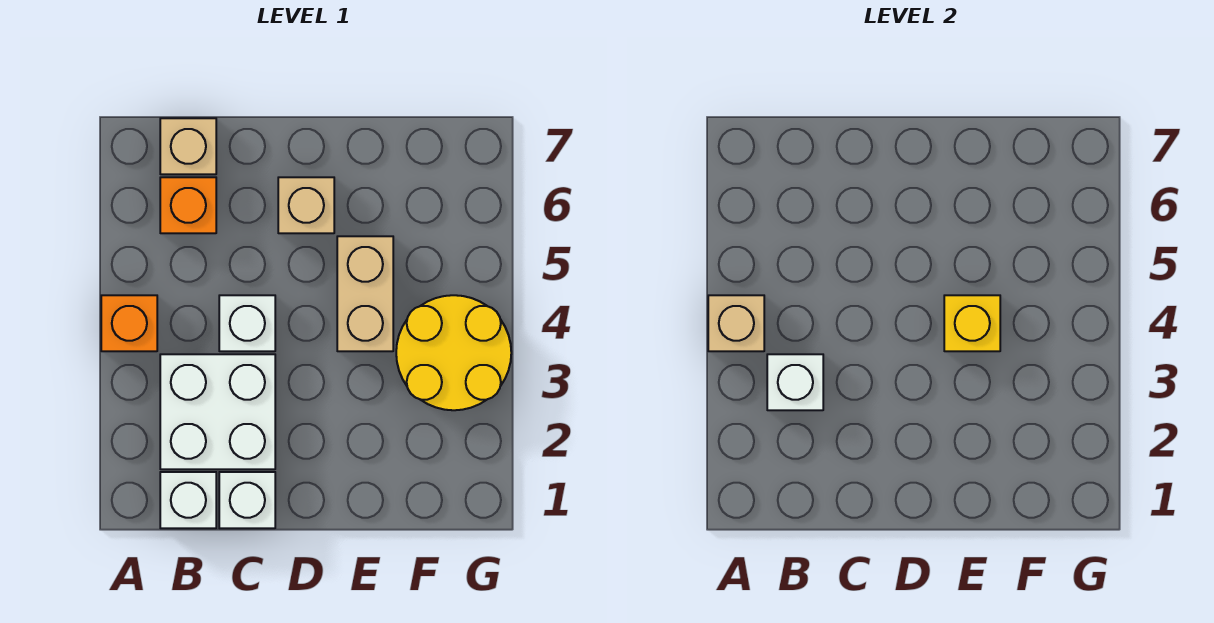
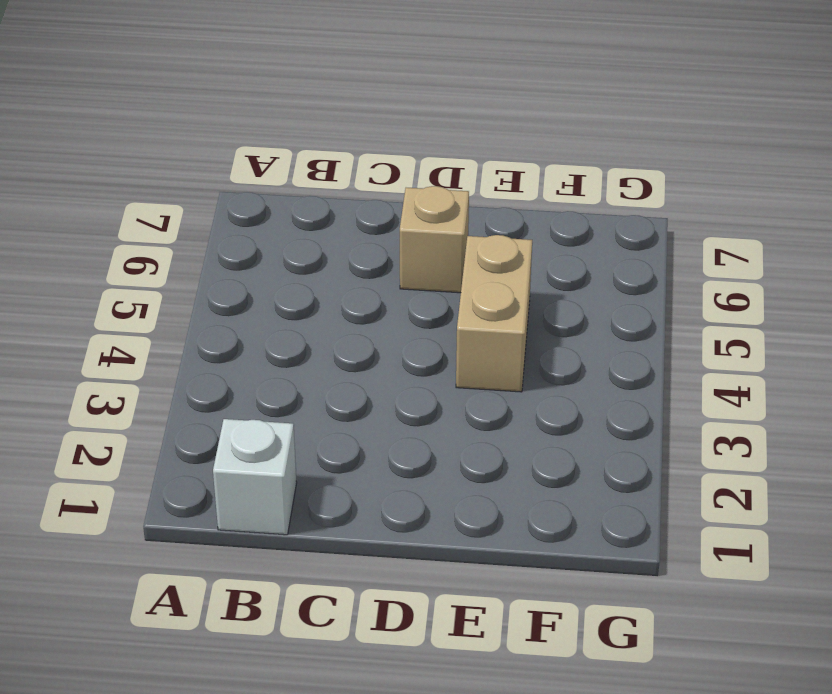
none -> orange brick A4 level 1
none -> white brick B2:C3 level 1
none -> orange brick B6 level 1

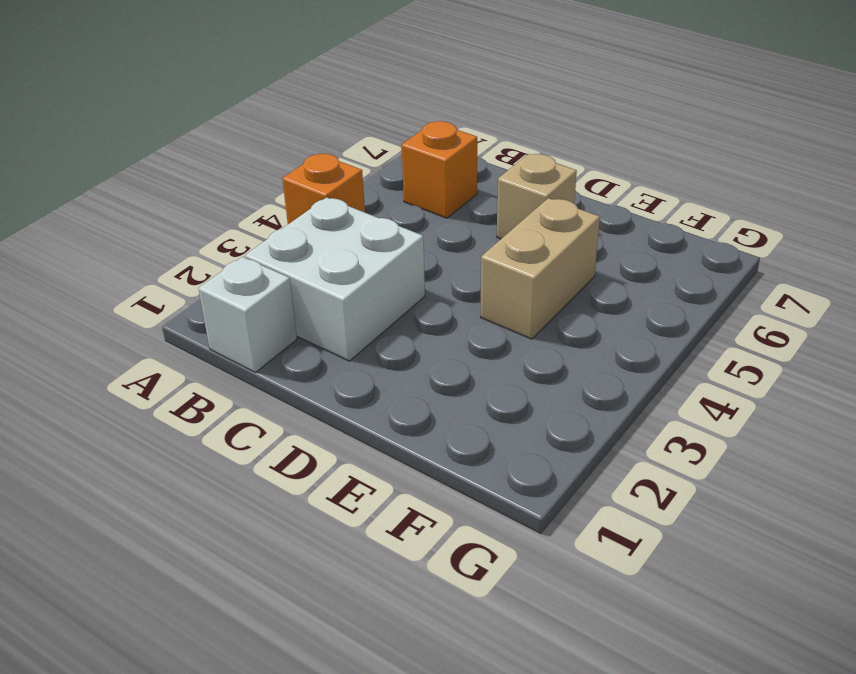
none -> tan brick B7 level 1
none -> white brick C1 level 1
none -> white brick C4 level 1

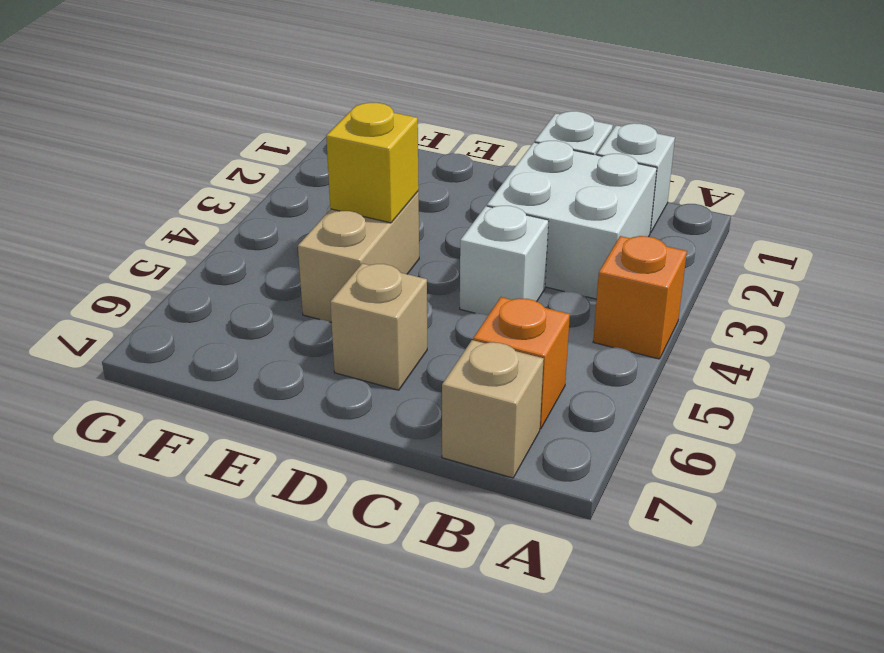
none -> yellow round brick F3:G4 level 1
none -> tan brick A4 level 2
none -> white brick B3 level 2

